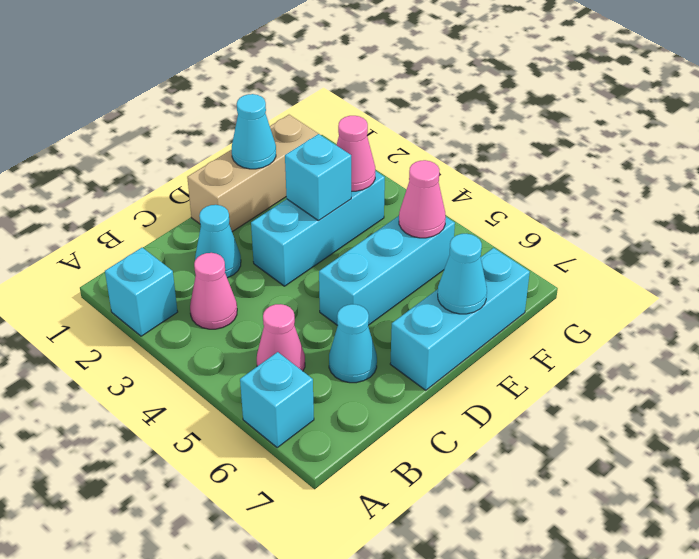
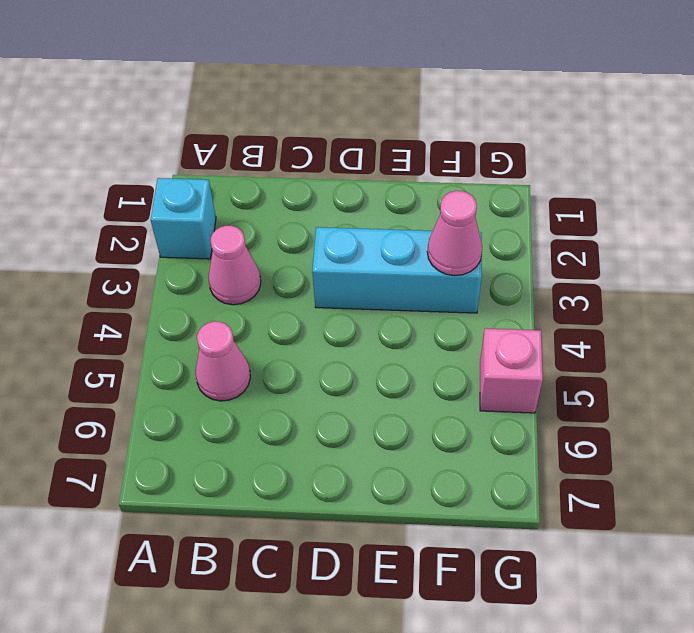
pink brick G5 level 1 -> none
none -> cyan brick A6 level 1
none -> cyan cone C2 level 1
none -> cyan cone C6 level 1

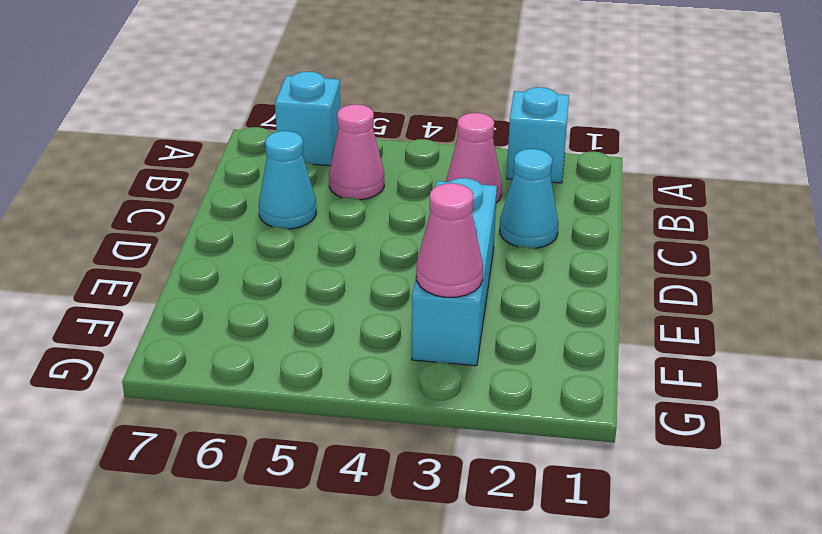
none -> tan brick D1:F1 level 1
none -> cyan brick D5:F5 level 1
none -> cyan brick D7:F7 level 1

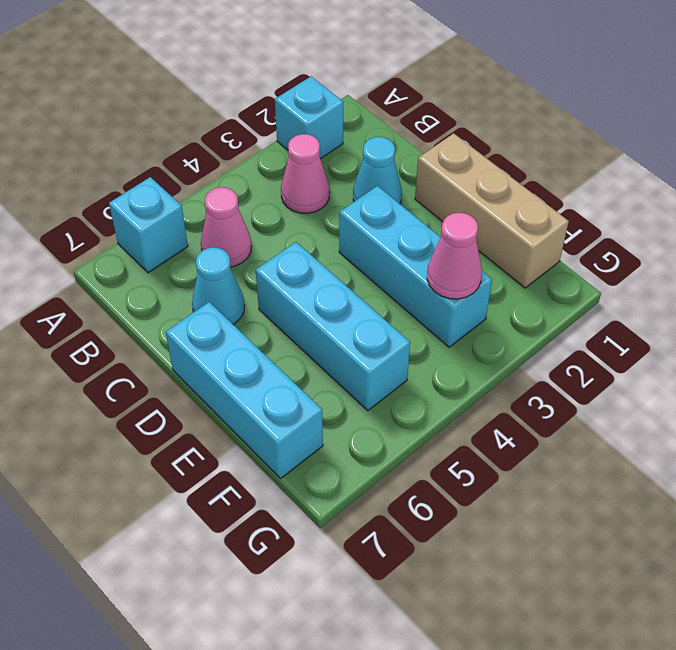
none -> cyan cone E1 level 2
none -> cyan brick E3 level 2
none -> cyan cone E7 level 2

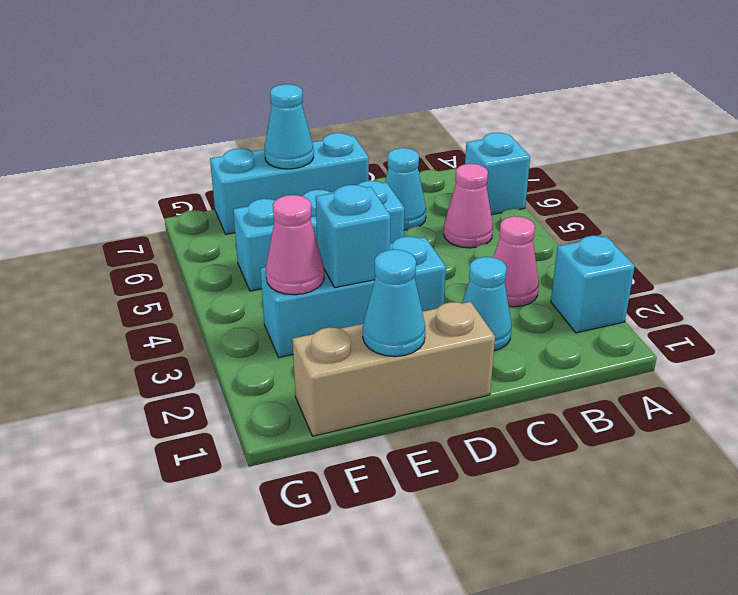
none -> pink cone F5 level 2

